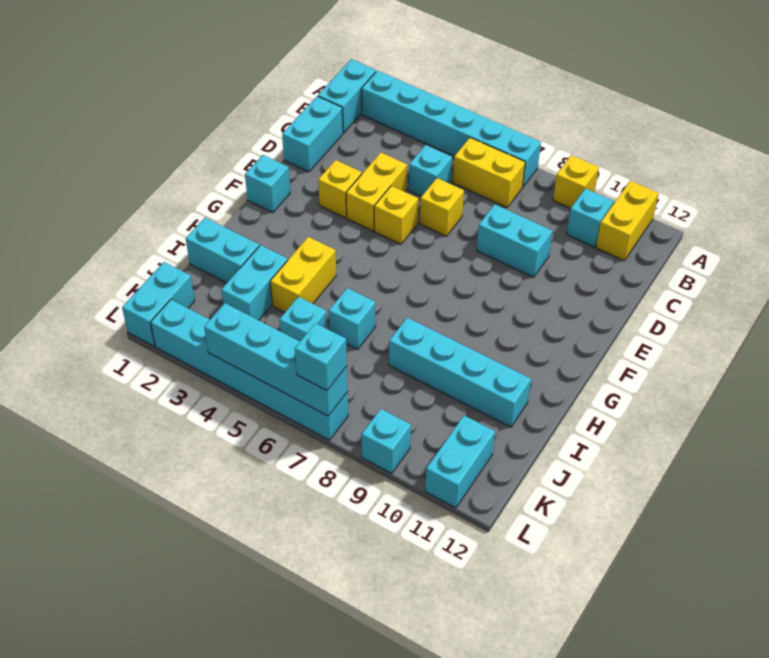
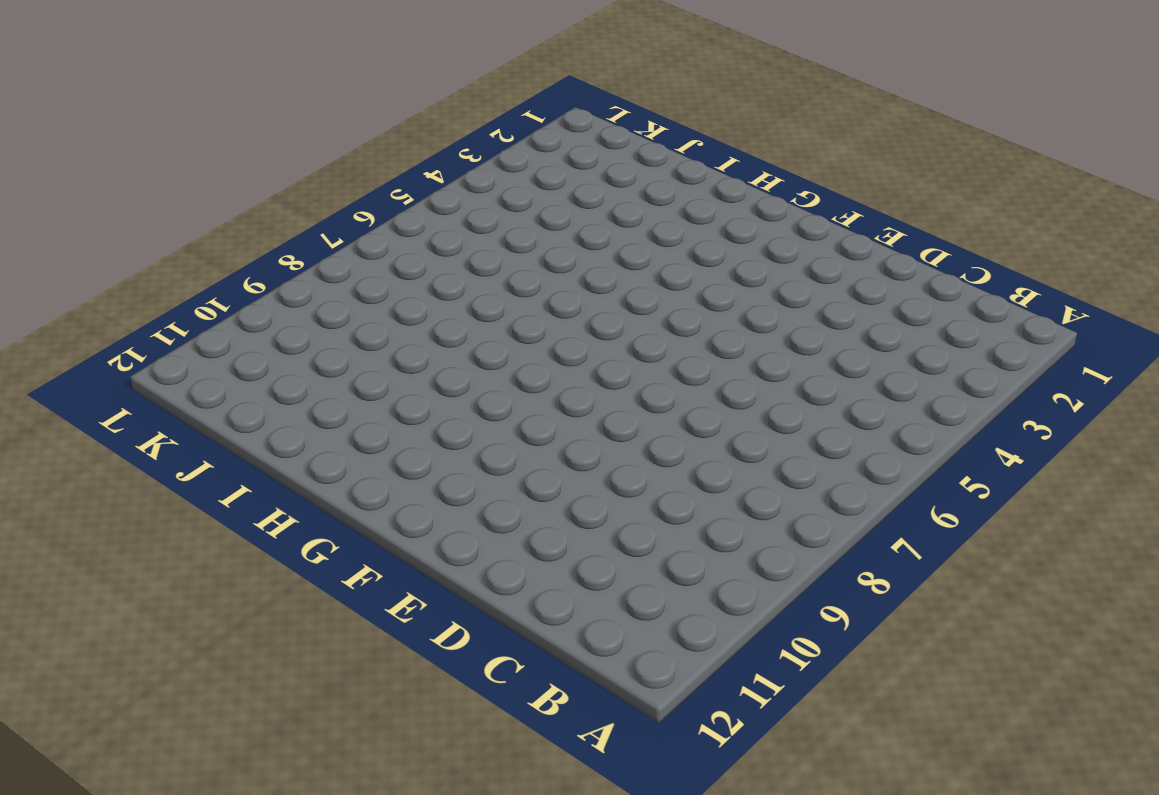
none -> cyan brick A1:B1 level 1
none -> cyan brick A2:A7 level 1
none -> yellow brick A9 level 1

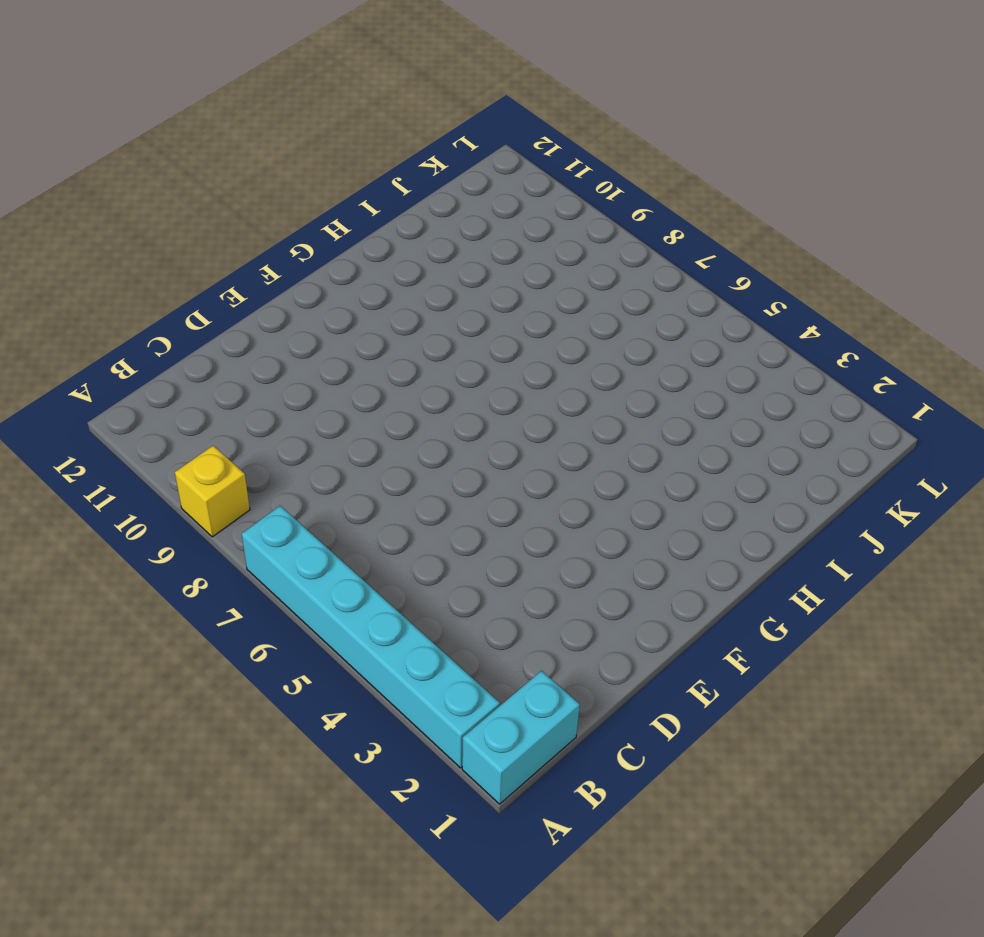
none -> yellow brick A11:B11 level 1
none -> yellow brick B6:B7 level 1
none -> cyan brick B10 level 1

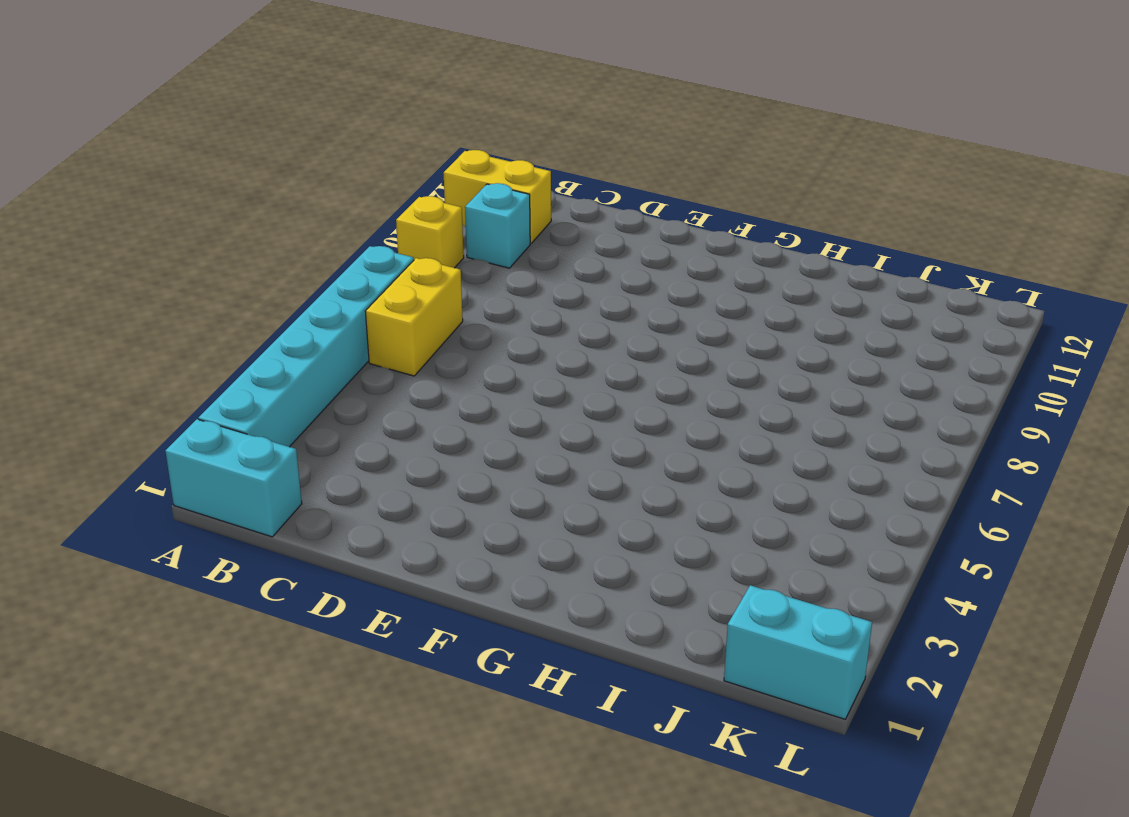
none -> cyan brick C1:D1 level 1
none -> cyan brick C5 level 1
none -> yellow brick D4:E4 level 1

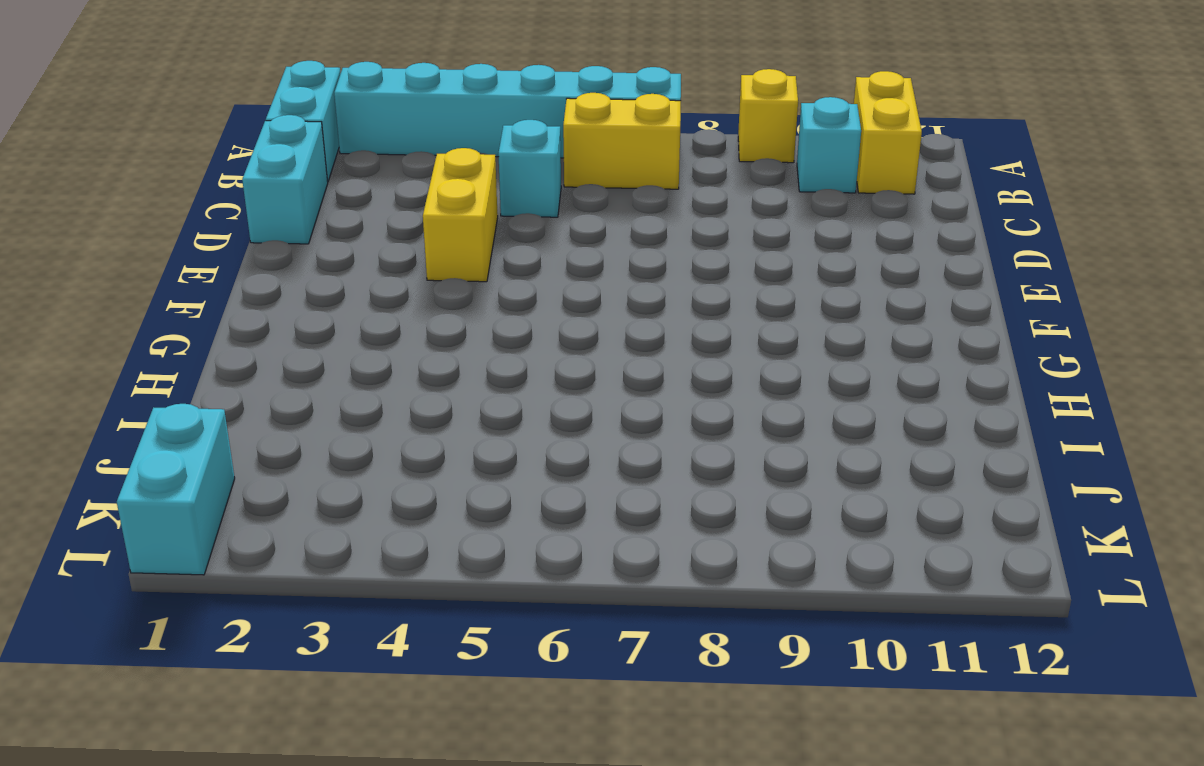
none -> yellow brick D6 level 1
none -> cyan brick D8:D9 level 1
none -> yellow brick E3 level 1

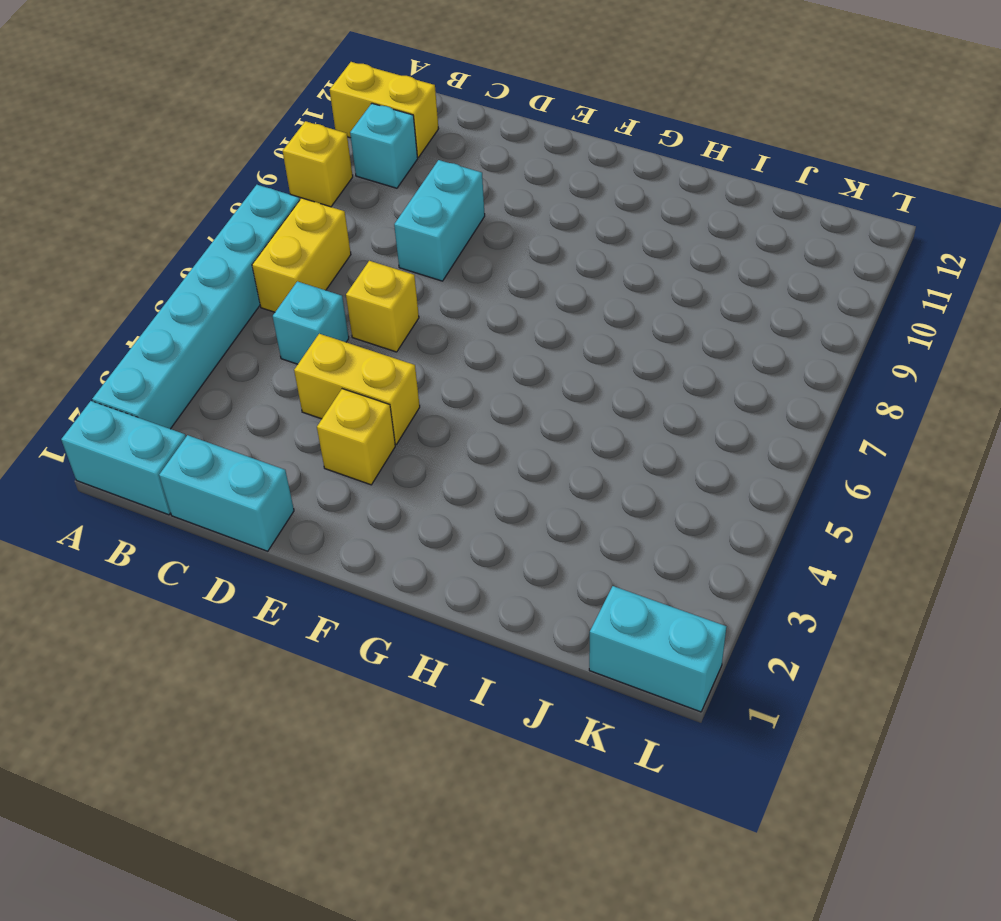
none -> yellow brick E5 level 1
none -> cyan brick F1 level 1
none -> yellow brick H4:I4 level 1

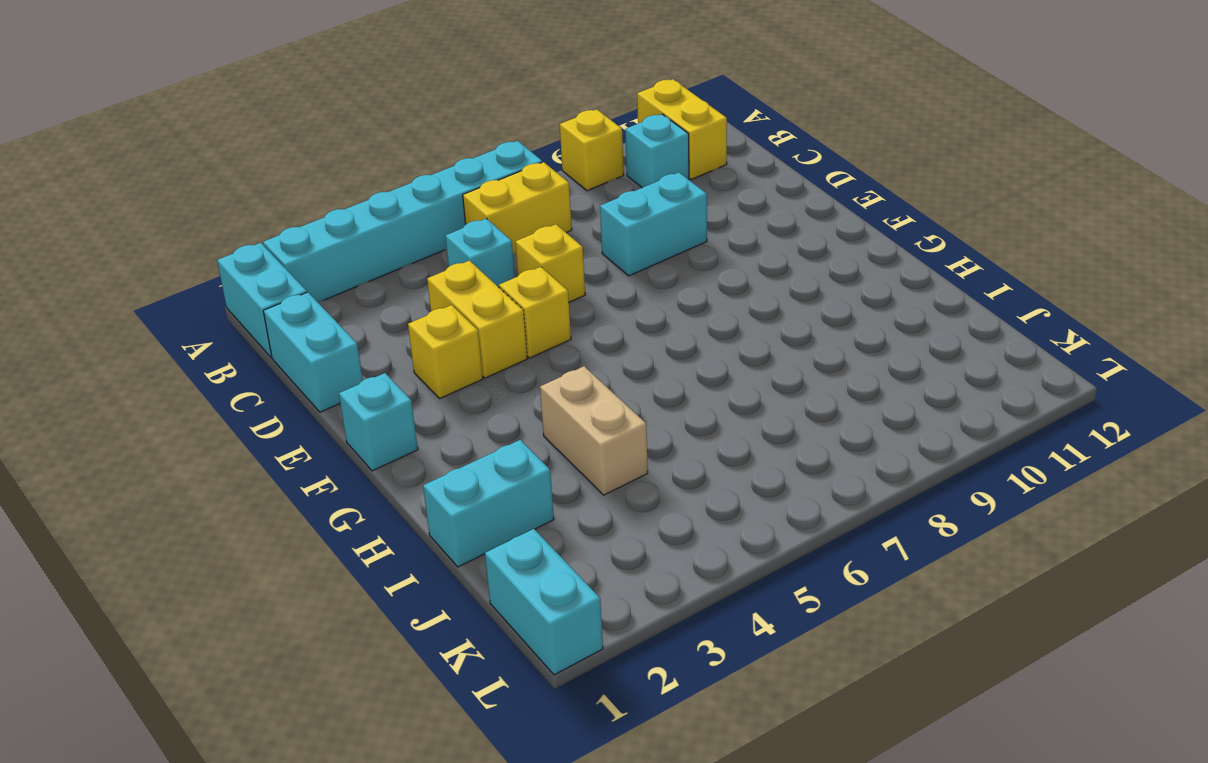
tan brick H4:I4 level 1 -> yellow brick H4:I4 level 1
none -> cyan brick I3:J3 level 1
none -> cyan brick I6 level 1
none -> cyan brick I8:I11 level 1

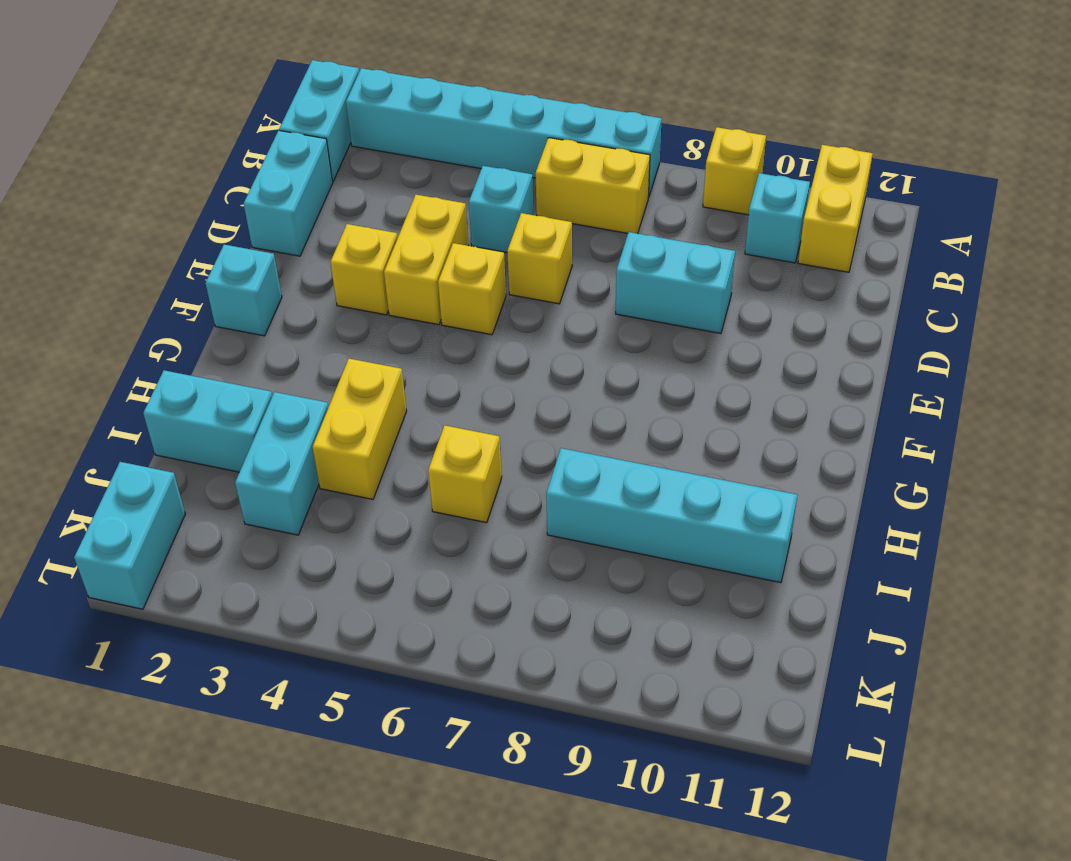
yellow brick I6 level 1 -> cyan brick I6 level 1
none -> cyan brick J5 level 1
none -> cyan brick K11:L11 level 1
none -> cyan brick L2:L7 level 1

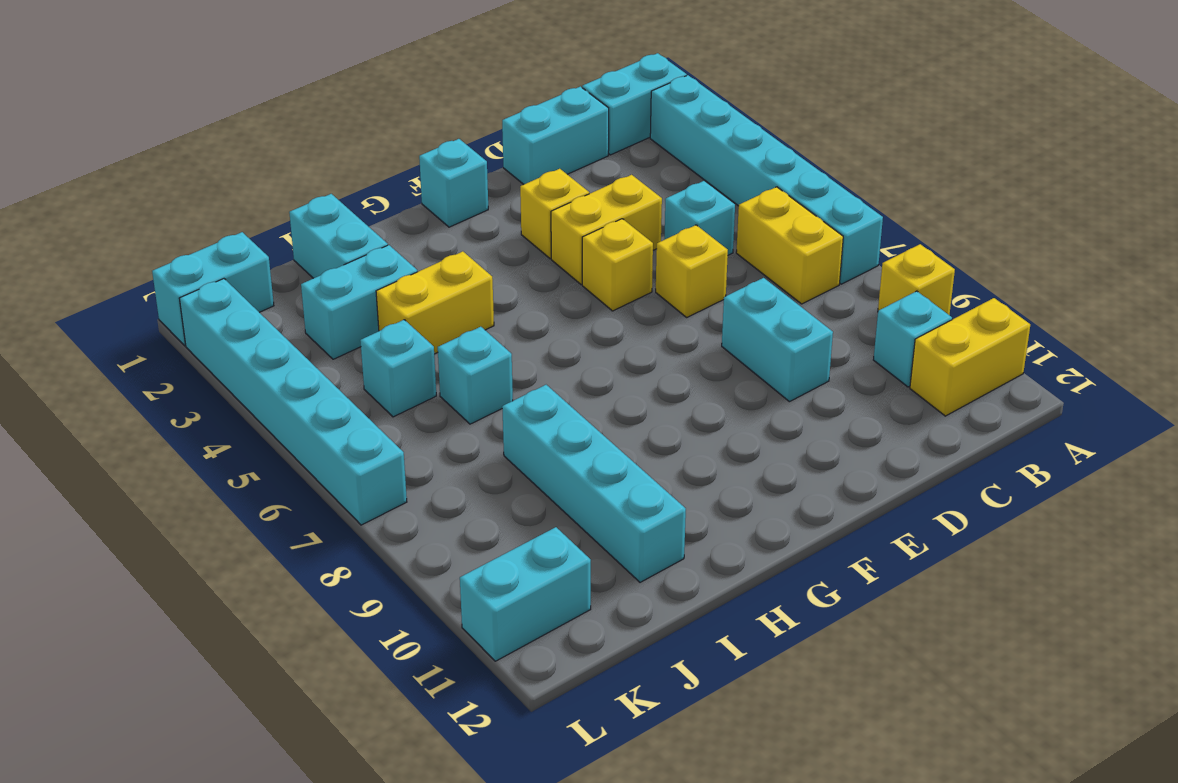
none -> cyan brick L9 level 1
none -> cyan brick L4:L7 level 2
none -> cyan brick L7 level 3

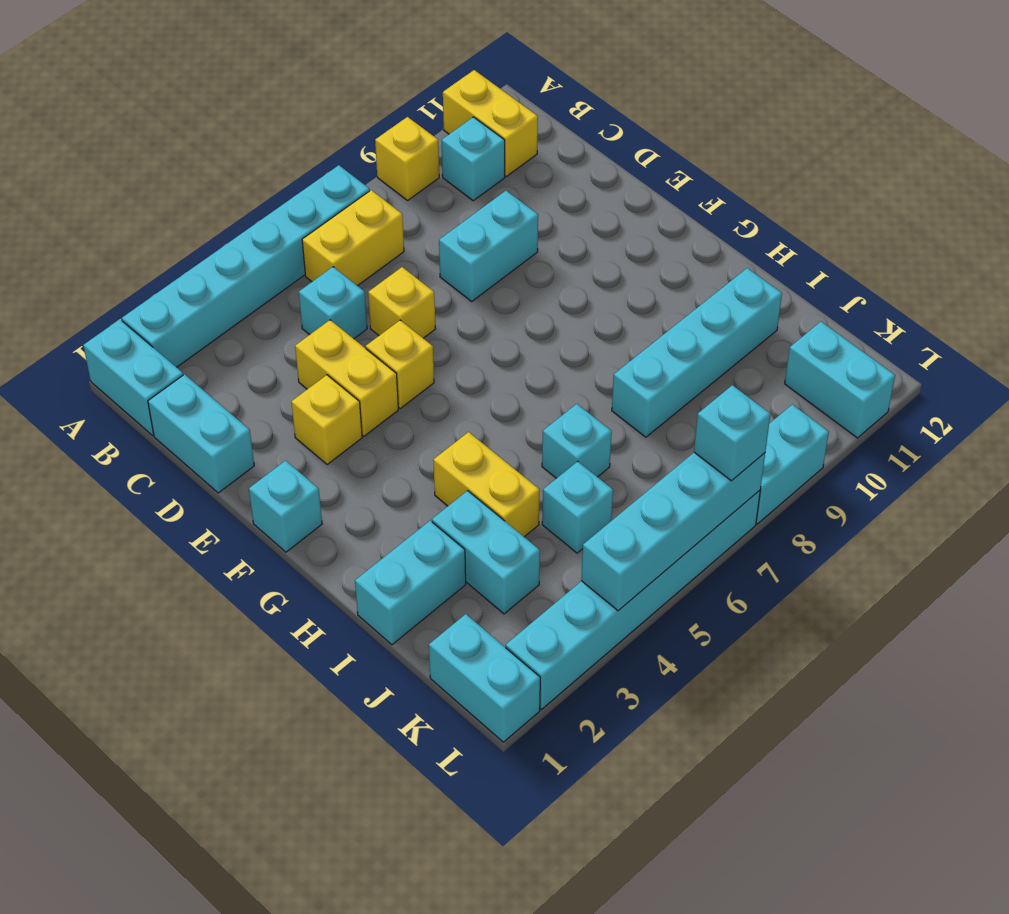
cyan brick L8:L9 level 1 -> cyan brick L9 level 1

